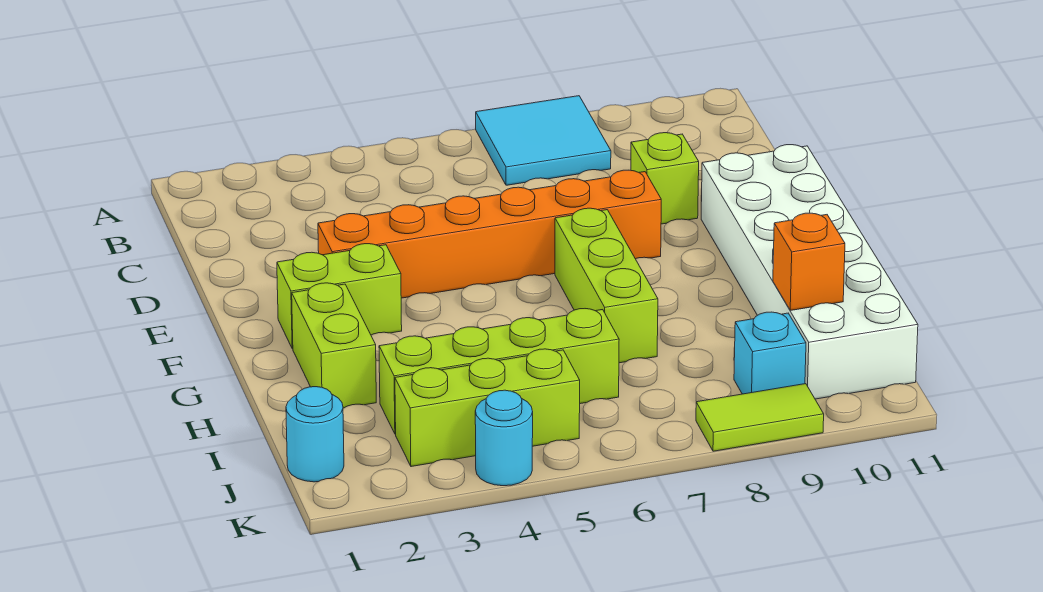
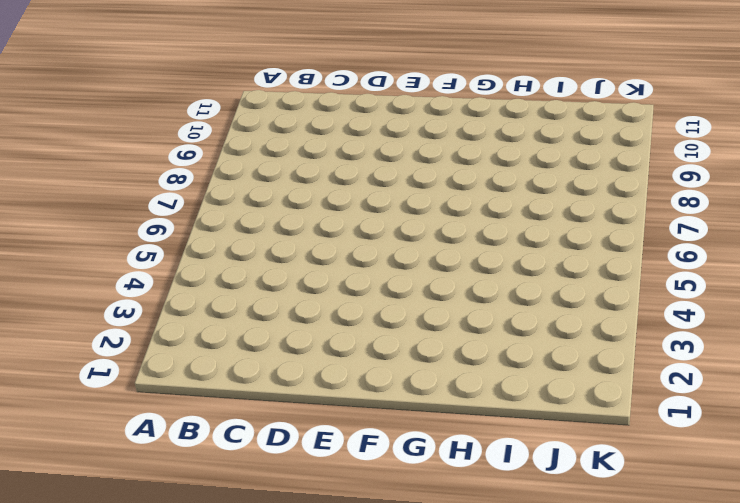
none -> cyan tile A7:B8 level 1
none -> lime brick D9 level 1
none -> orange brick E3:E8 level 1

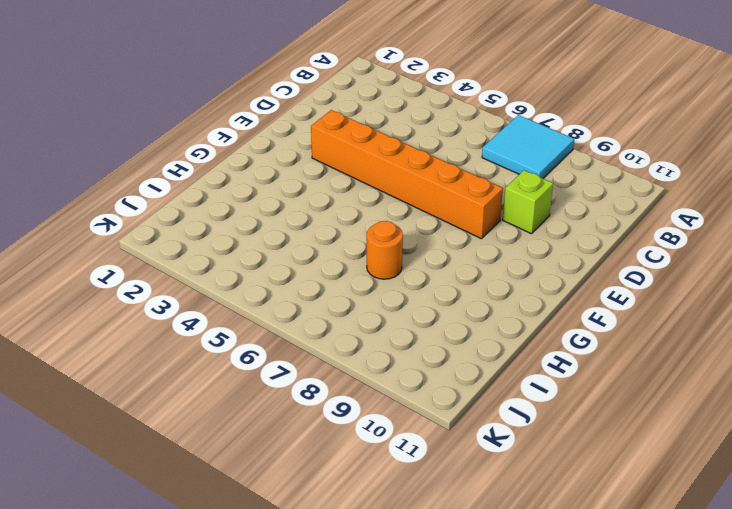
orange round brick H7 level 1 -> lime brick F7:H7 level 1
none -> white brick E10:J11 level 1
none -> lime brick F2:F3 level 1
none -> lime brick G2:H2 level 1

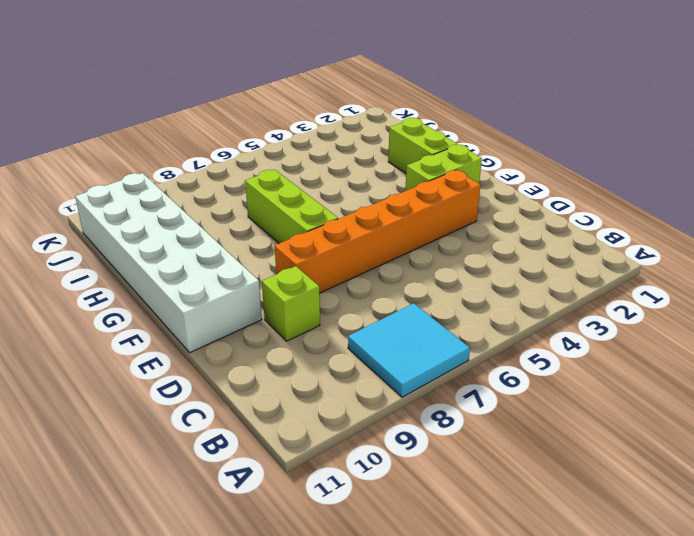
none -> lime brick I3:I6 level 1
none -> cyan round brick J1 level 1
none -> lime brick J3:J5 level 1

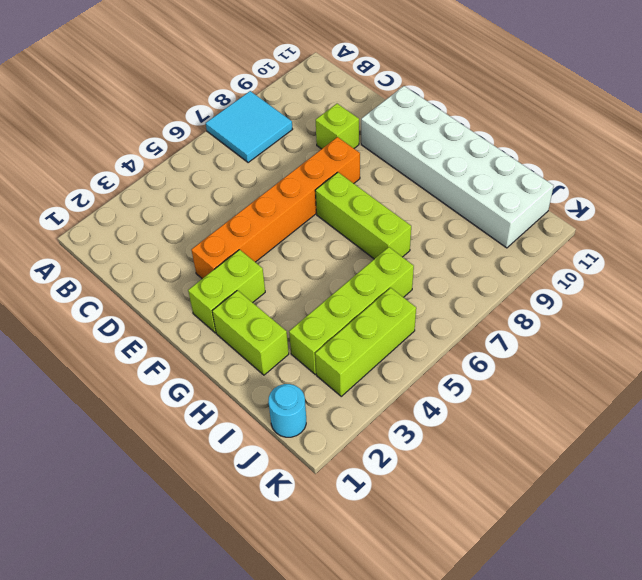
none -> cyan brick J9 level 1
none -> cyan round brick K4 level 1
none -> lime tile K8:K9 level 1

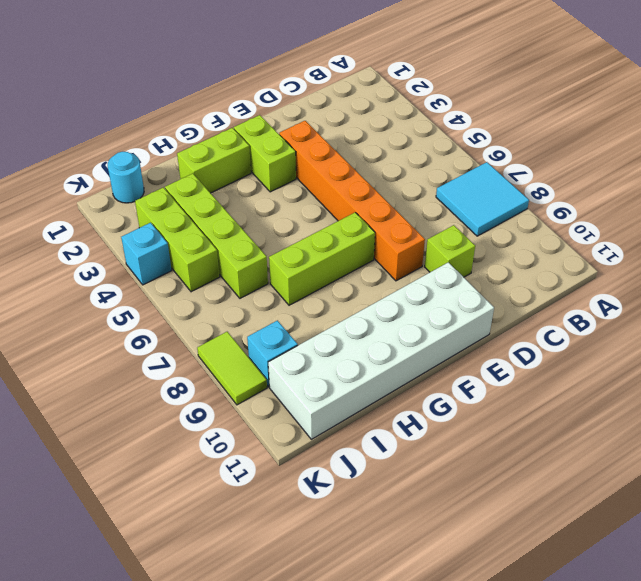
cyan brick K4 level 1 -> cyan round brick K4 level 1
none -> orange brick I10 level 2

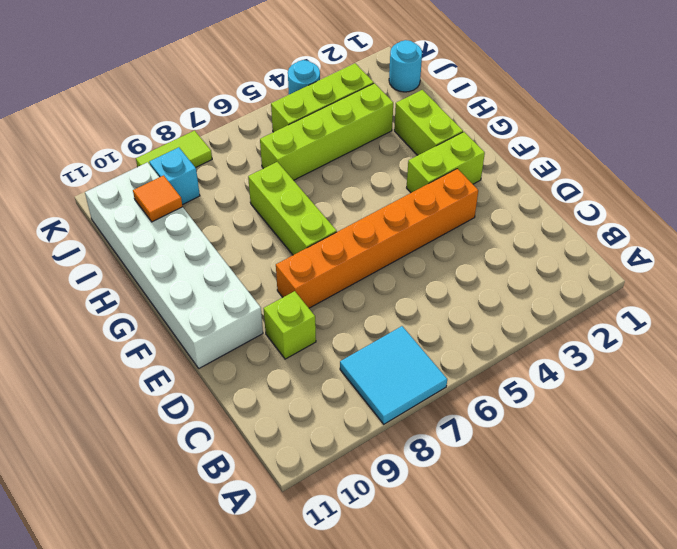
orange tile I10 level 2 -> orange brick I10 level 2

